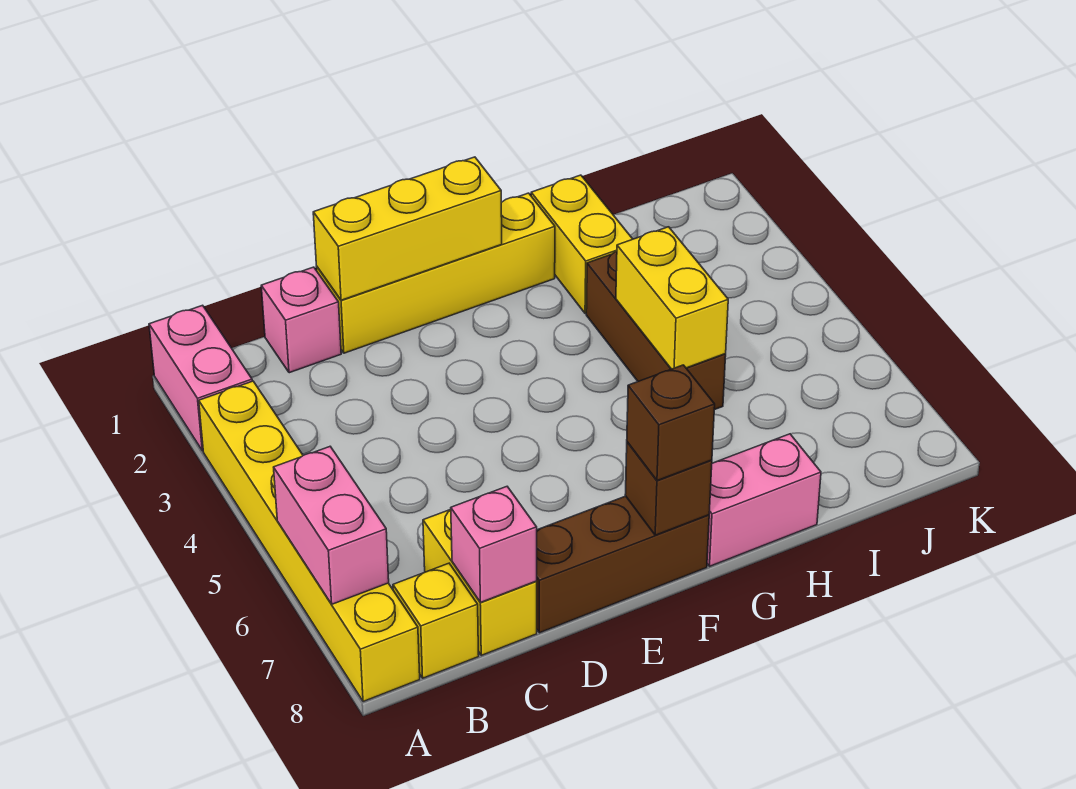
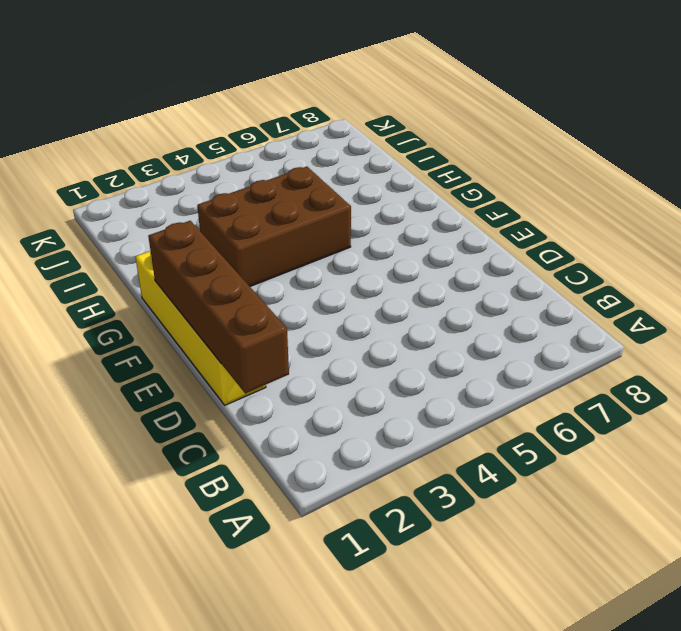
brown brick C1:F1 level 2 -> yellow brick D1:F1 level 2
brown brick G3:H5 level 1 -> brown brick H3:H5 level 1
none -> pink brick A1:A2 level 1
none -> yellow brick A3:A8 level 1
none -> yellow brick B8 level 1

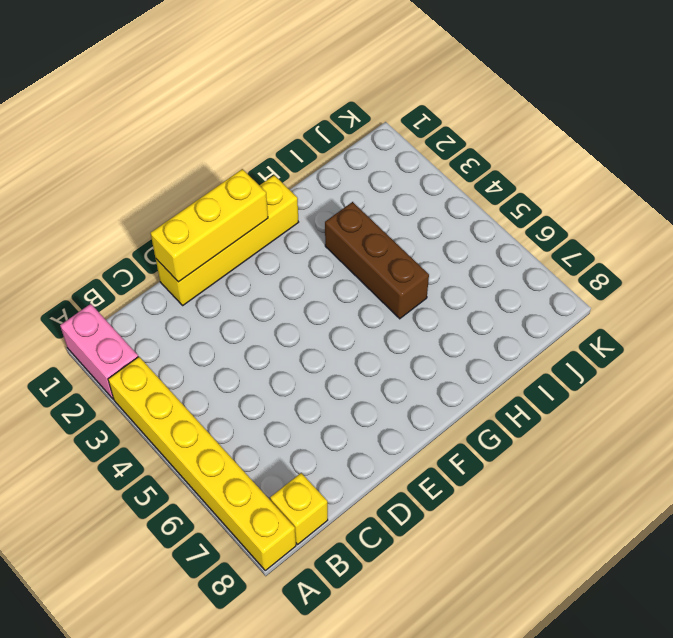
none -> pink brick C1 level 1
none -> yellow brick C7:C8 level 1
none -> brown brick D8:F8 level 1

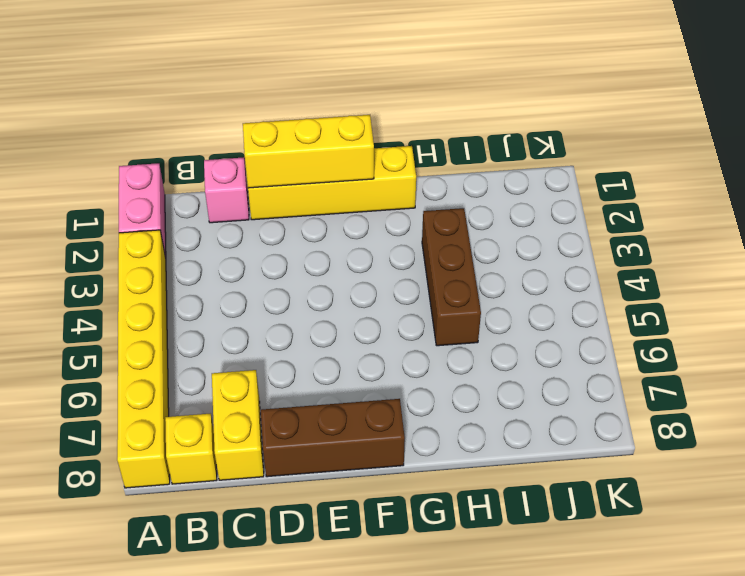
none -> pink brick G8:H8 level 1
none -> yellow brick H1:H2 level 1
none -> pink brick A6:A7 level 2

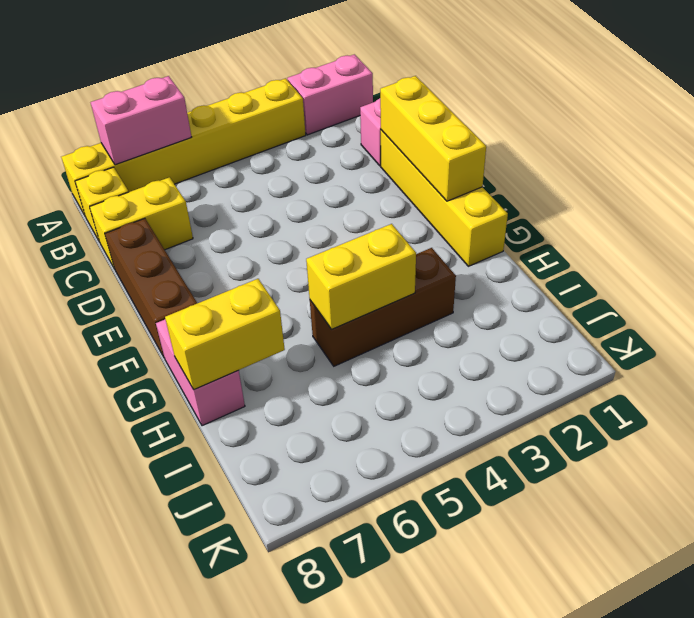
yellow brick H7:H8 level 2 -> yellow brick H1:H2 level 1
none -> pink brick C8 level 2
none -> brown brick F8 level 2
none -> brown brick F8 level 3

